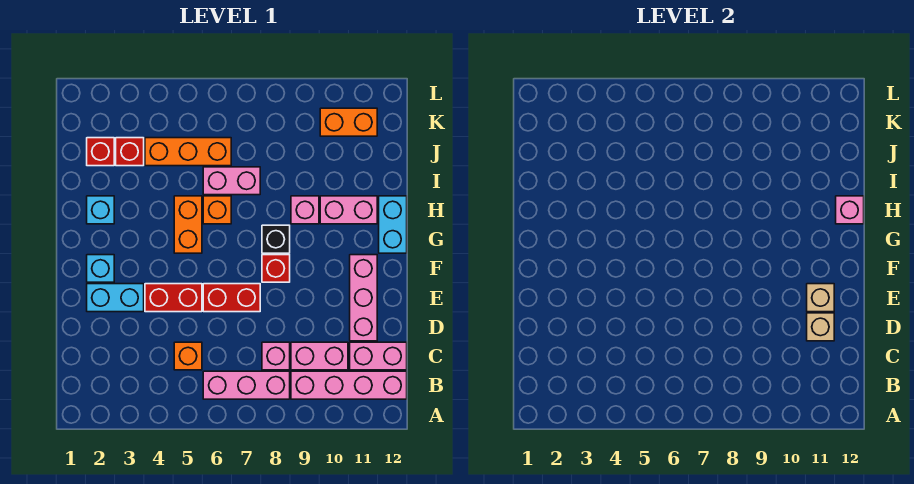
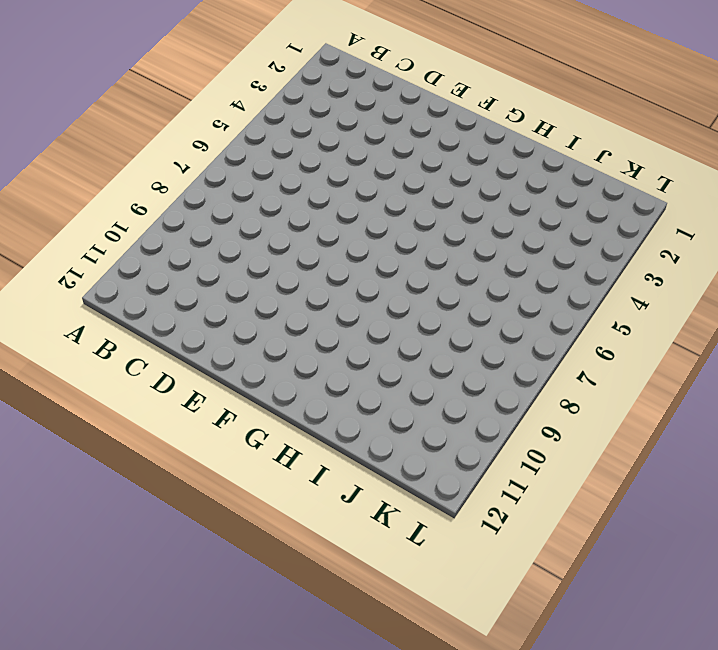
none -> pink brick B6:B8 level 1
none -> pink brick B9:B12 level 1
none -> orange brick C5 level 1

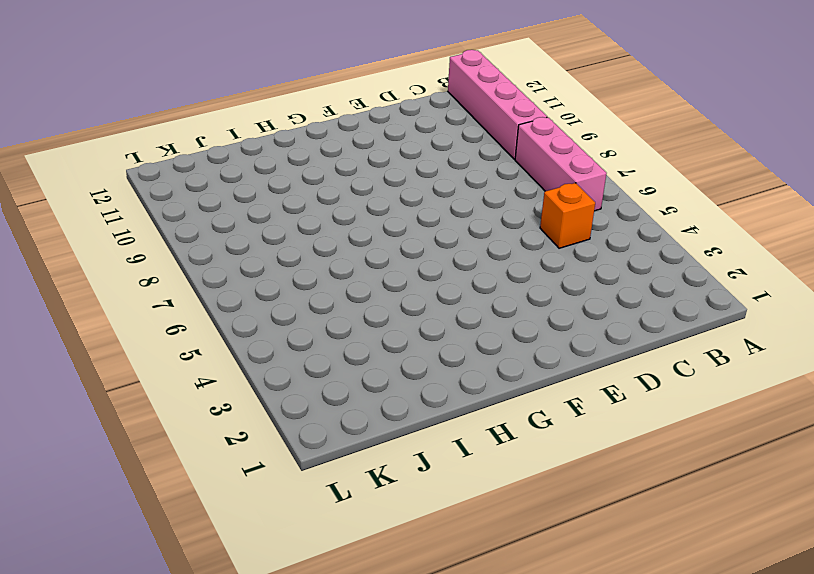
none -> pink brick C8 level 1
none -> pink brick C9:C10 level 1
none -> pink brick C11:C12 level 1

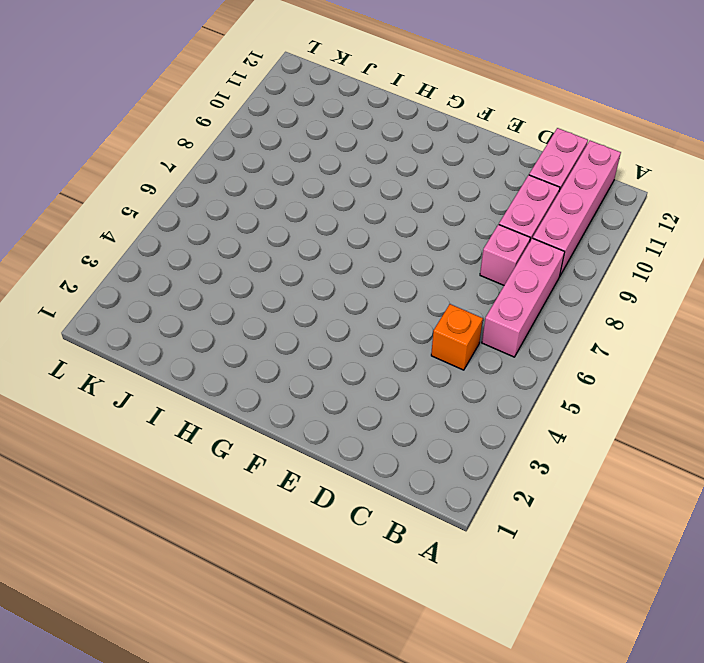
none -> pink brick D11:F11 level 1
none -> cyan brick E2:E3 level 1
none -> red brick E4:E5 level 1

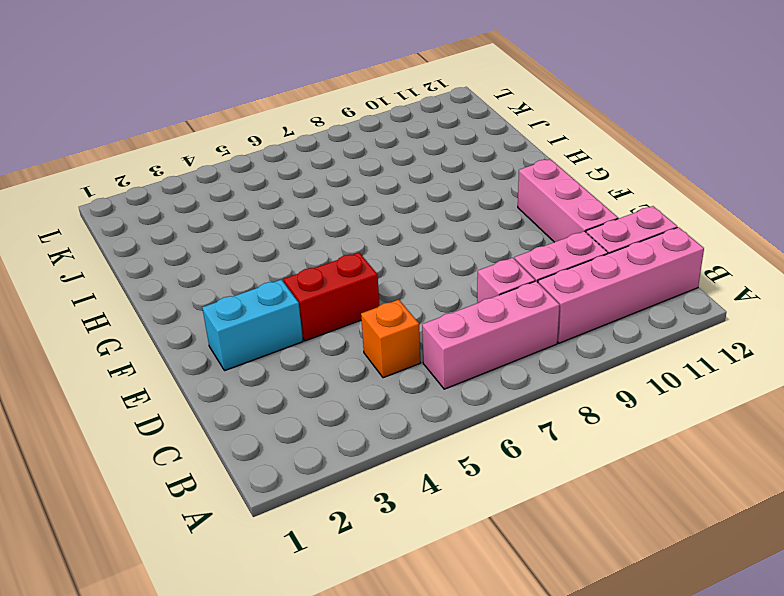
none -> red brick E6:E7 level 1
none -> cyan brick F2 level 1
none -> red brick F8 level 1

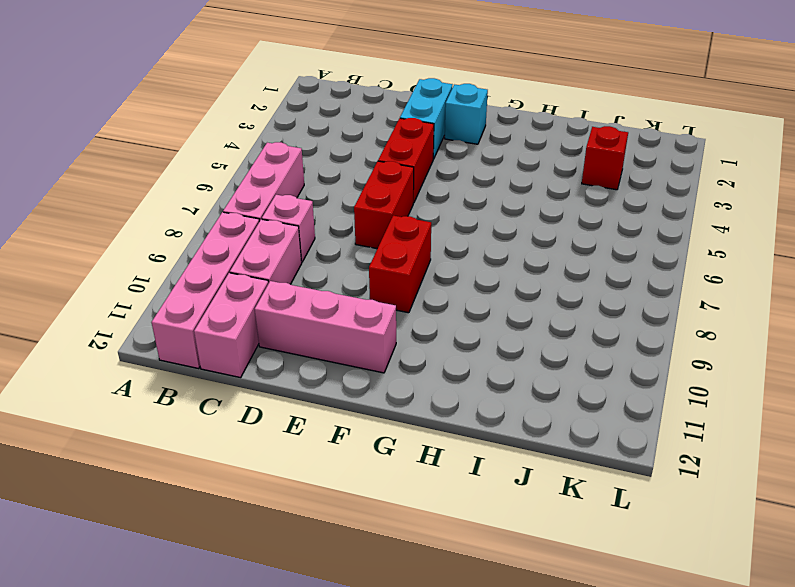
red brick F8:F9 level 1 -> red brick F8 level 1
none -> orange brick C5 level 1
none -> orange brick G5:H5 level 1
none -> black brick G8 level 1

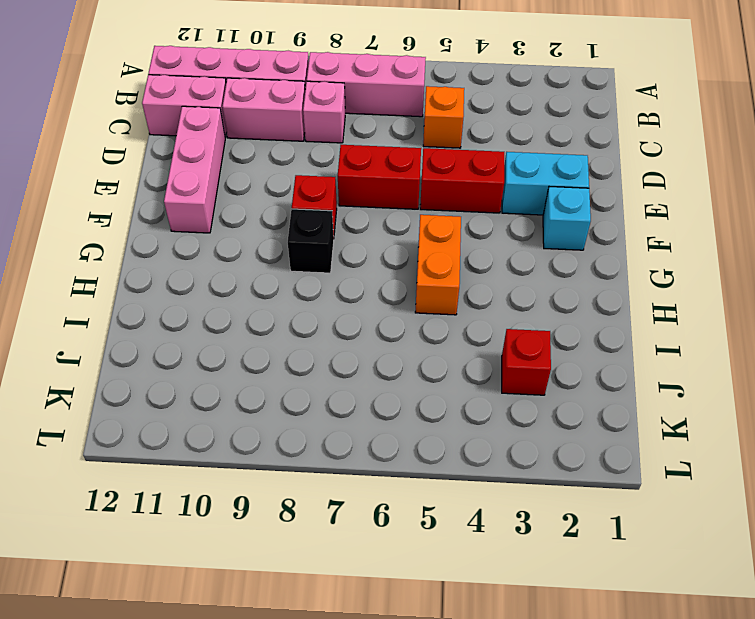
none -> cyan brick G12:H12 level 1
none -> cyan brick H2 level 1
none -> orange brick H6 level 1

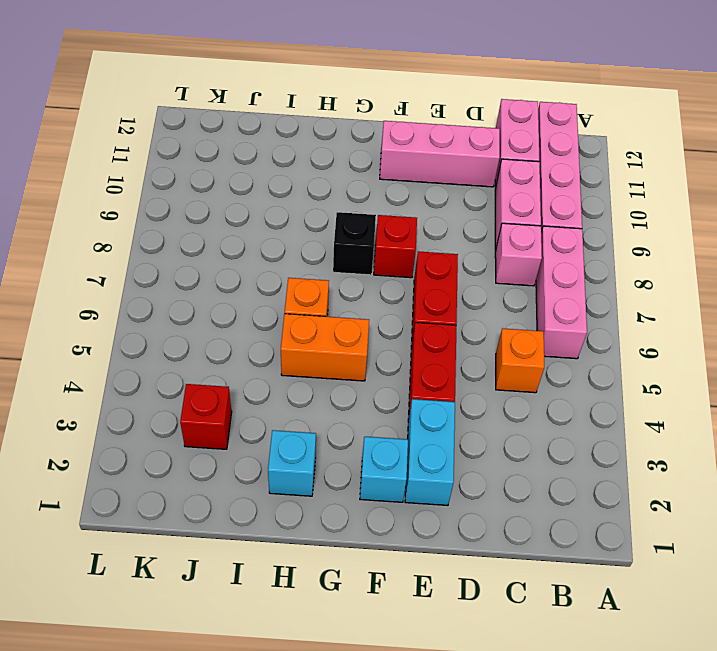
none -> cyan brick G12:H12 level 1
none -> pink brick H9 level 1
none -> pink brick H10:H11 level 1

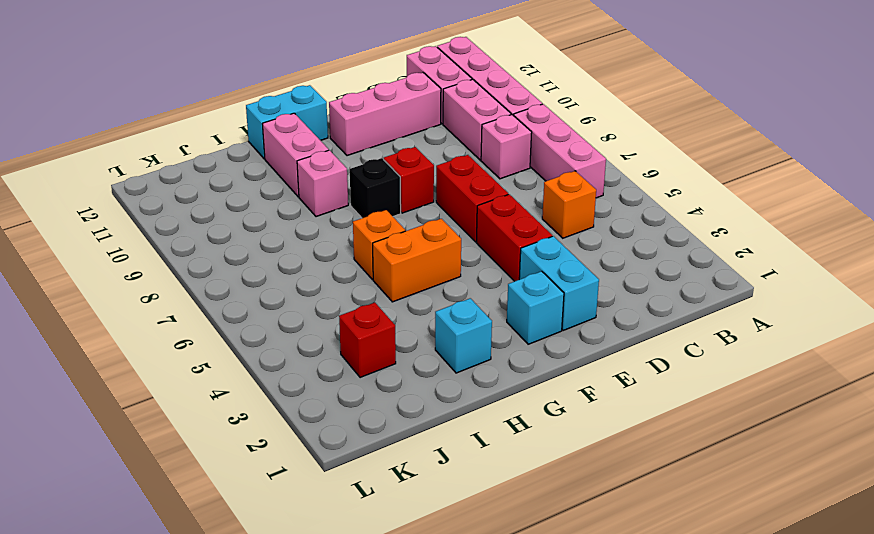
none -> pink brick I6:I7 level 1
none -> red brick J2 level 1
none -> orange brick J4:J6 level 1

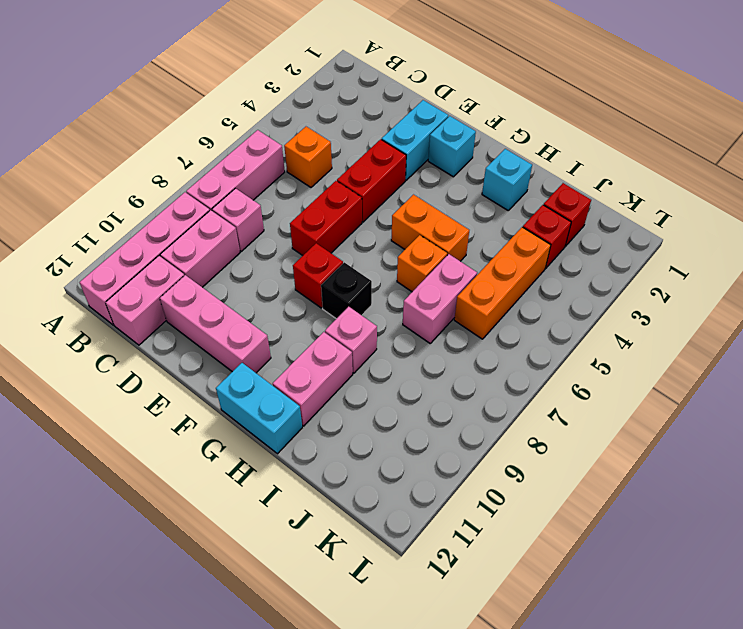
none -> orange brick K10:K11 level 1
none -> tan brick D11 level 2
none -> tan brick E11 level 2

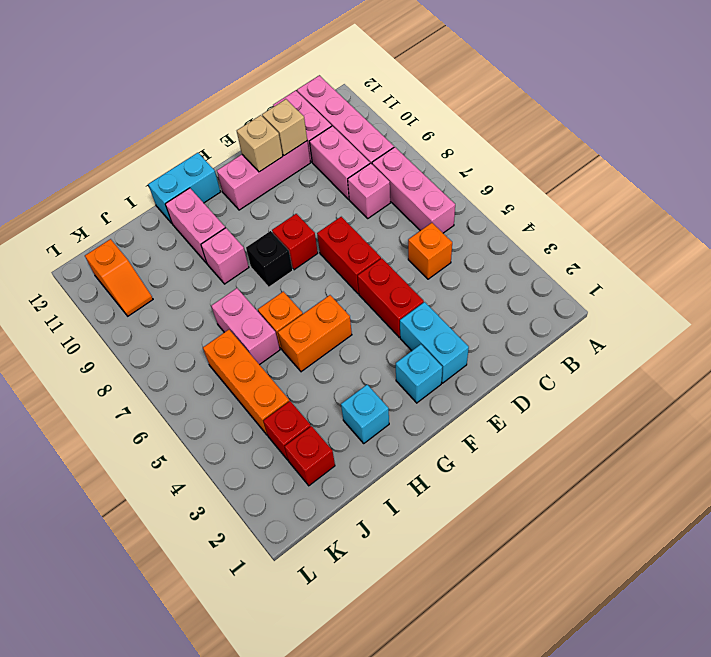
orange slope K10:K11 level 1 top 11 -> orange brick K10:K11 level 1
none -> pink brick H12 level 2

